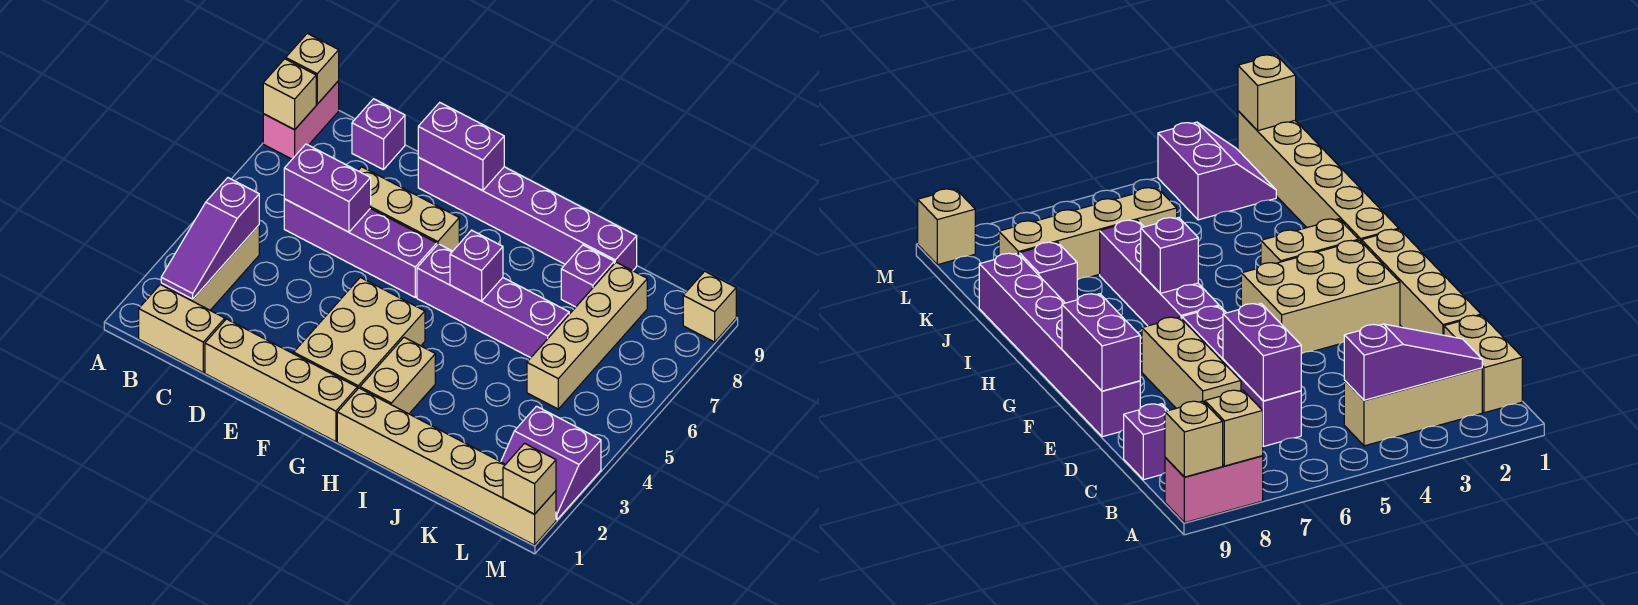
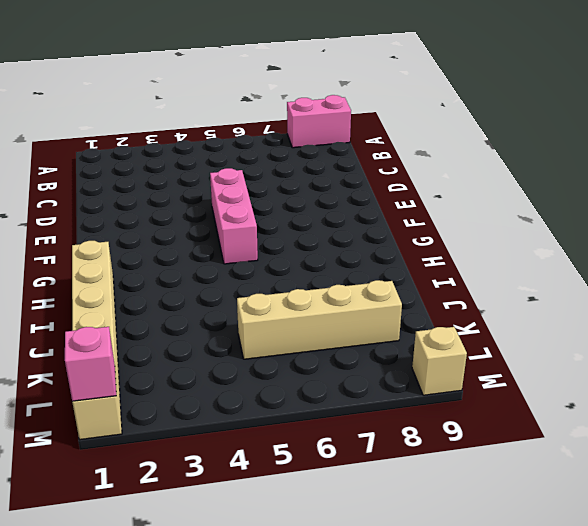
pink brick E5:G5 level 1 -> none
pink brick M1 level 2 -> tan brick M1 level 2
none -> tan brick B1:C1 level 1
none -> tan brick B2:B4 level 1
none -> purple brick C6:F6 level 1

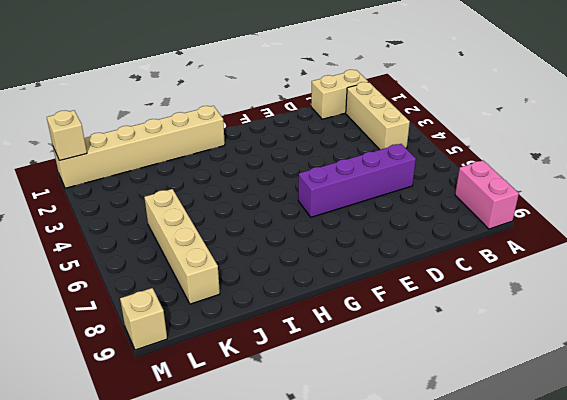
none -> purple brick C9 level 1
none -> tan brick D1:G1 level 1
none -> tan brick D7:F7 level 1

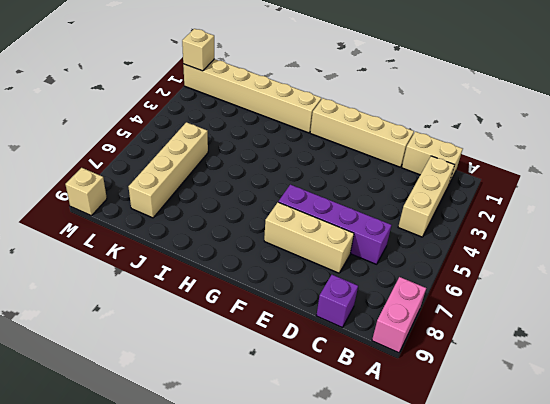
none -> purple brick E9:J9 level 1
none -> tan brick F2:G4 level 1
none -> purple brick G6:J6 level 1

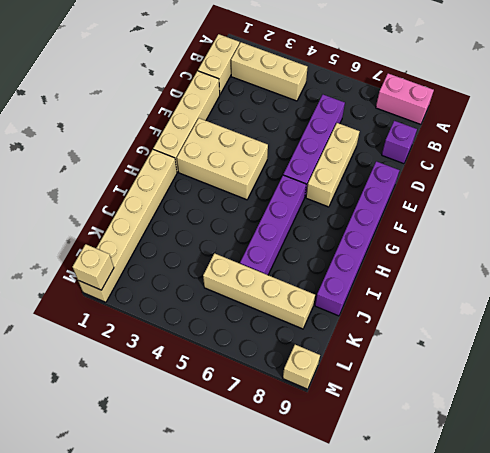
none -> tan brick H2:H3 level 1
none -> purple brick J8 level 1
none -> purple slope L2:M3 level 1 top 3

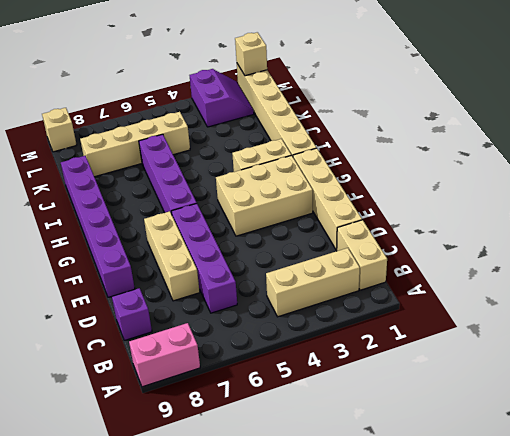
none -> purple brick J8 level 1
none -> tan brick A8 level 2
none -> tan brick A9 level 2

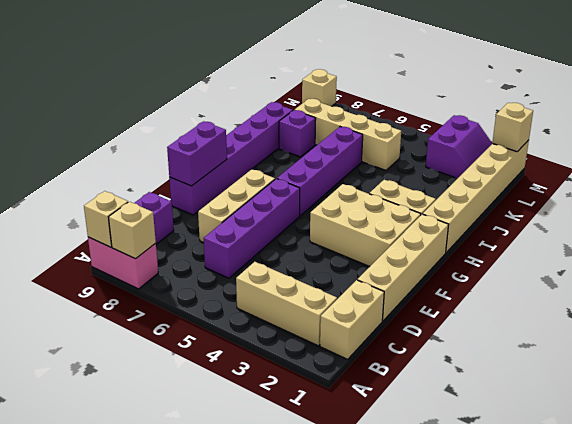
none -> purple slope B2:B4 level 2 top 4
none -> purple brick C6:D6 level 2
none -> purple brick H6 level 2

